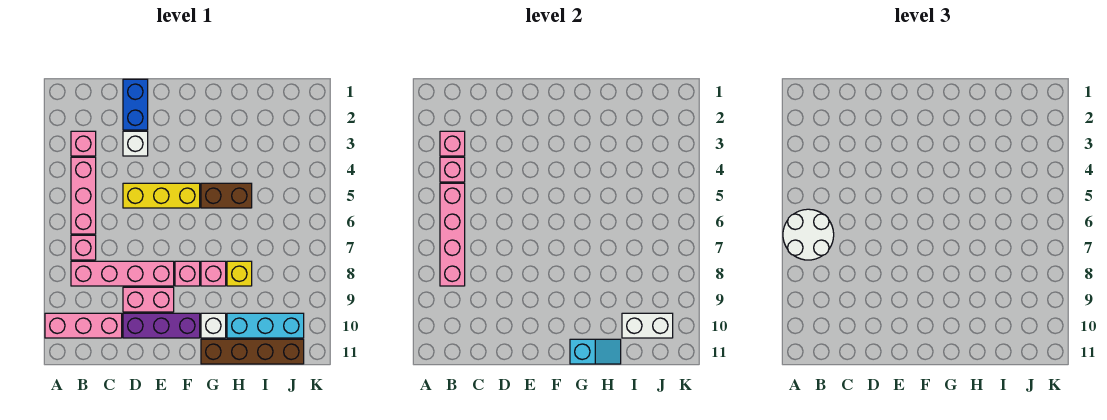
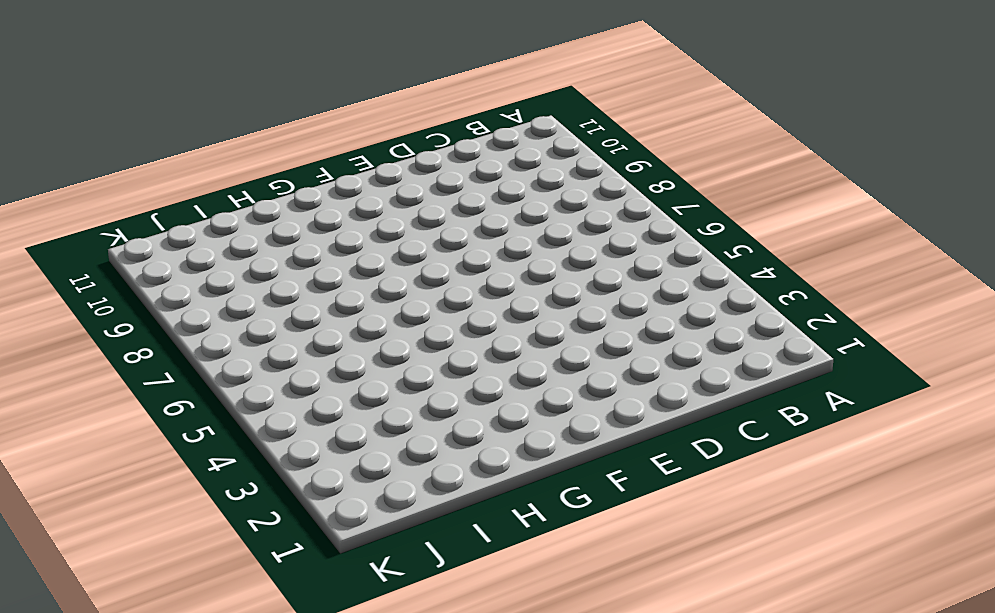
none -> pink brick A10:C10 level 1
none -> pink brick B3 level 1
none -> pink brick B4:B6 level 1

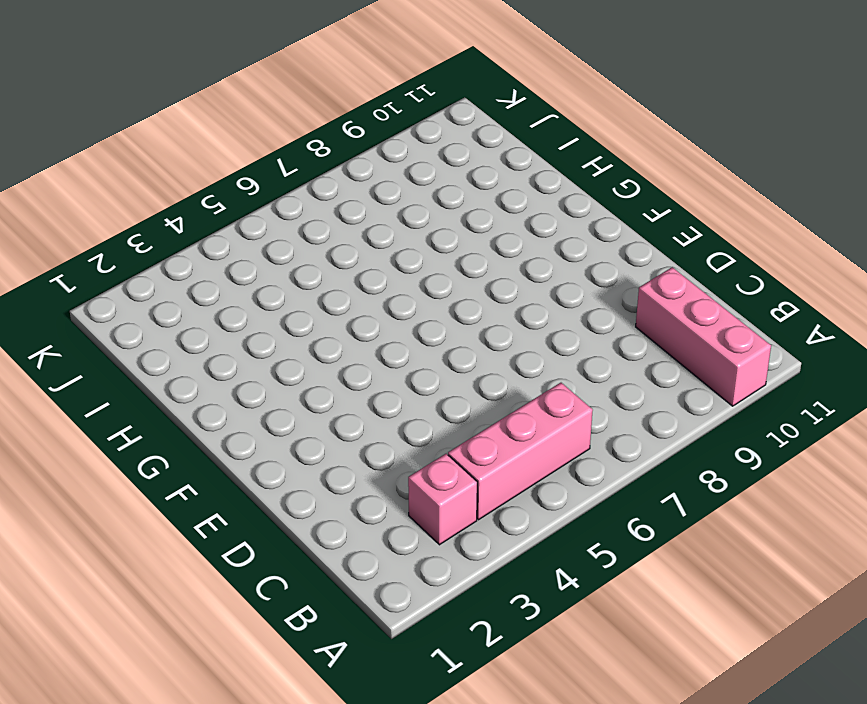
none -> pink brick B7 level 1
none -> pink brick B8:E8 level 1
none -> blue brick D1:D2 level 1

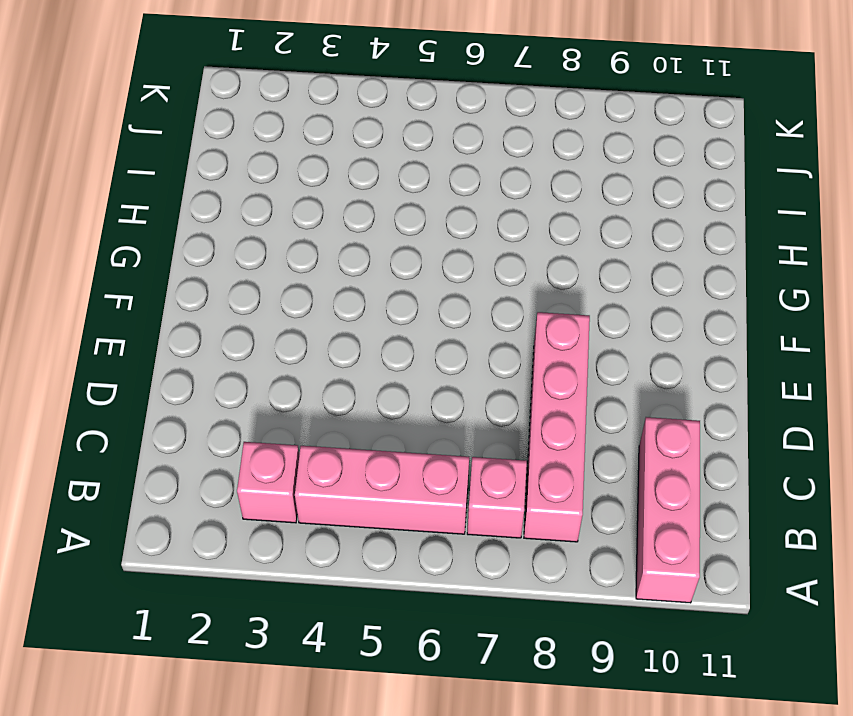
none -> blue brick D1:D2 level 1
none -> white brick D3 level 1
none -> yellow brick D5:F5 level 1

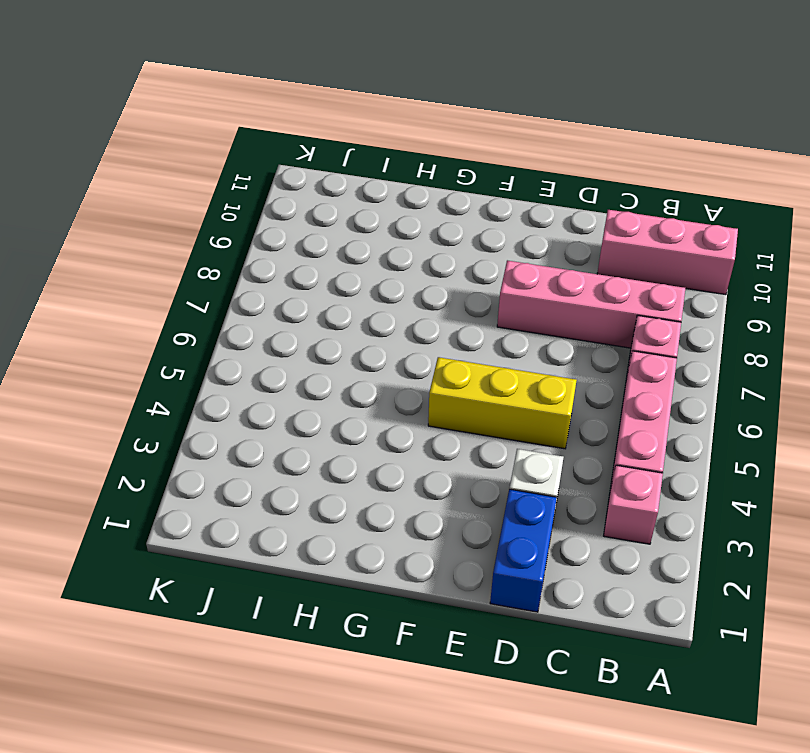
none -> pink brick D9:E9 level 1
none -> purple brick D10:F10 level 1
none -> pink brick F8 level 1

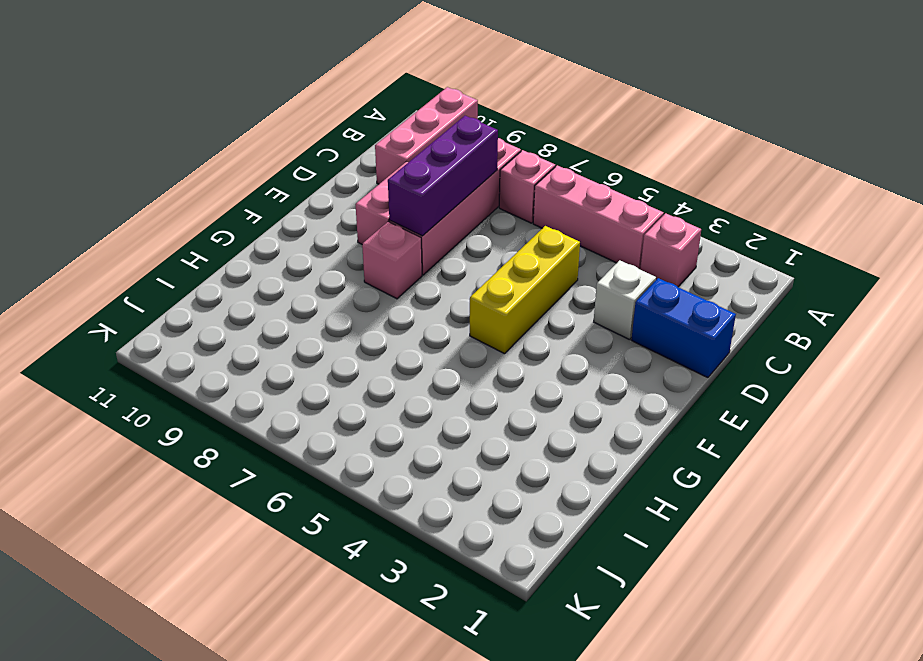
purple brick C8:E8 level 2 -> purple brick D10:F10 level 1
none -> brown brick G5:H5 level 1
none -> pink brick G8 level 1
none -> white brick G10 level 1

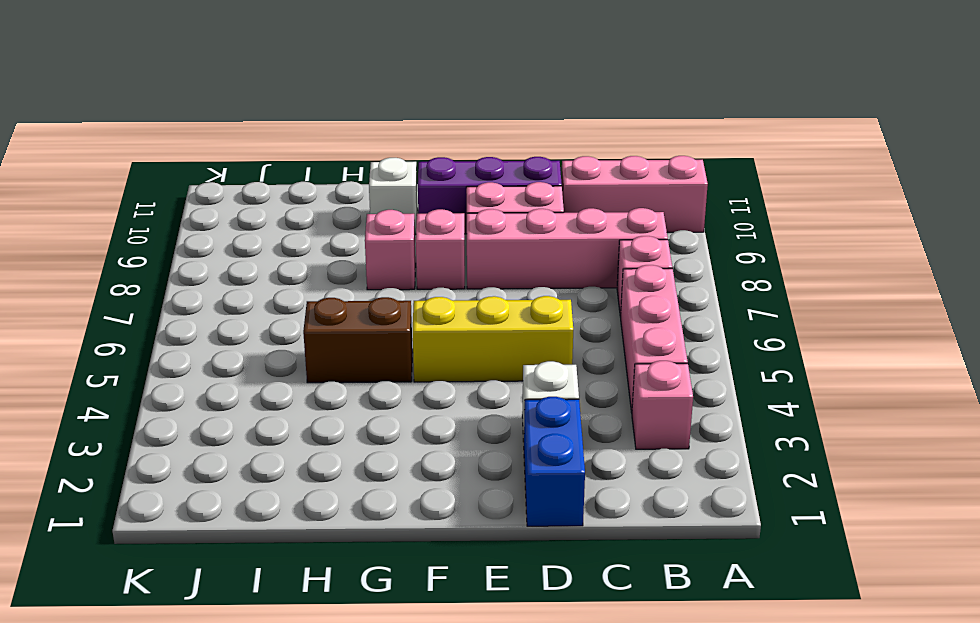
none -> brown brick G11:J11 level 1
none -> yellow brick H8 level 1
none -> cyan brick H10:J10 level 1

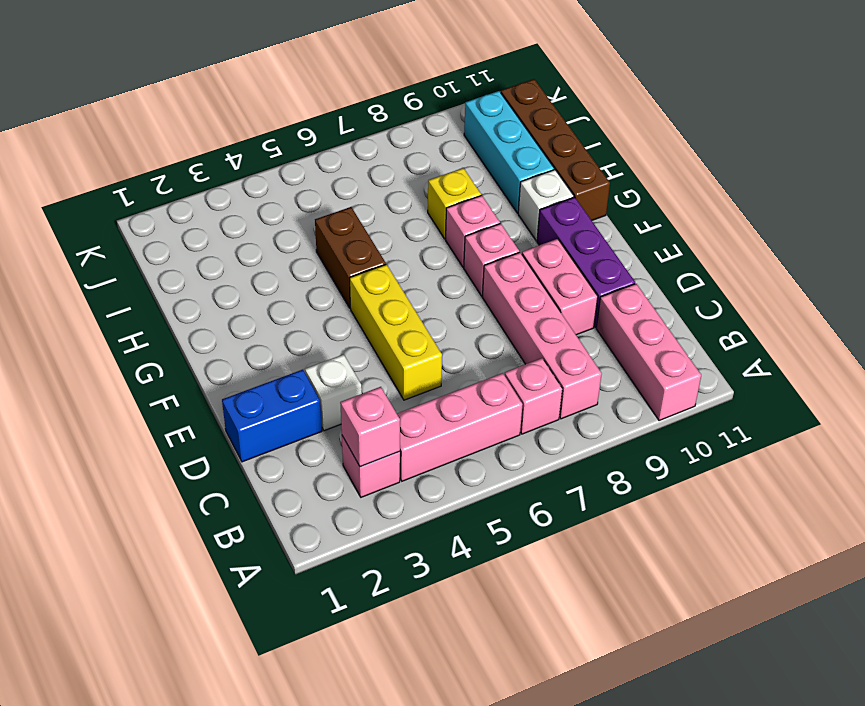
none -> pink brick B4 level 2
none -> pink brick B5:B8 level 2
none -> cyan slope G11:H11 level 2 top G

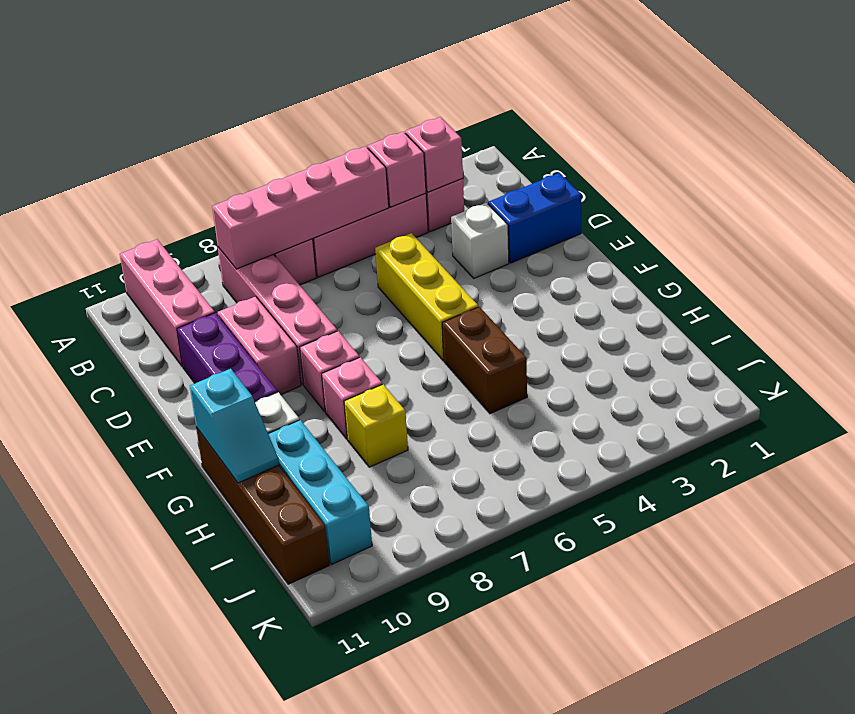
none -> white brick I10:J10 level 2
none -> white round brick A6:B7 level 3

